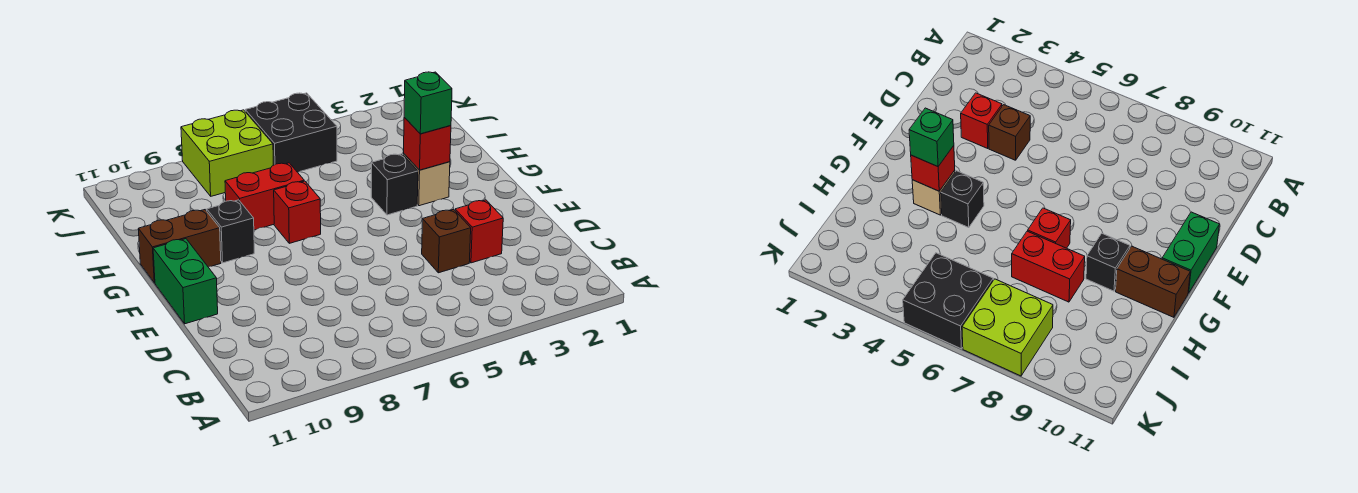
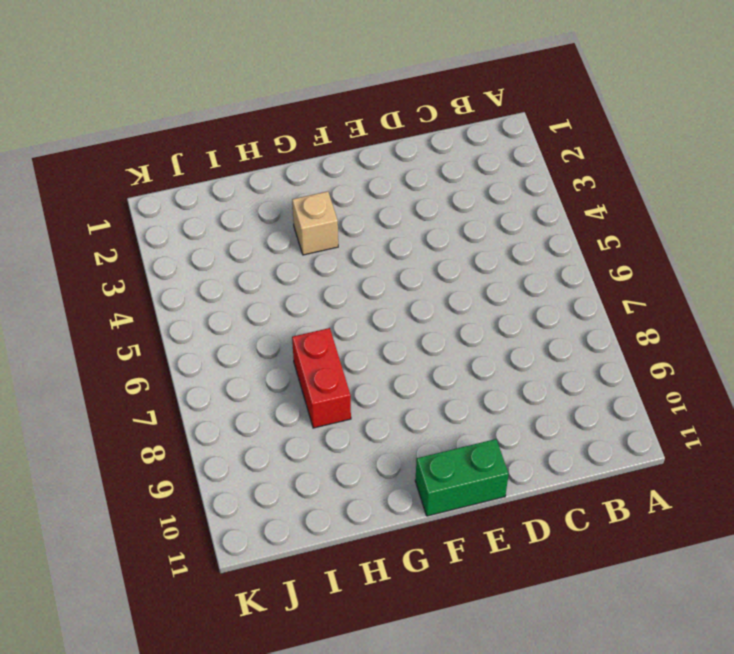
none -> red brick D3 level 1
none -> brown brick D4 level 1
none -> black brick G4 level 1

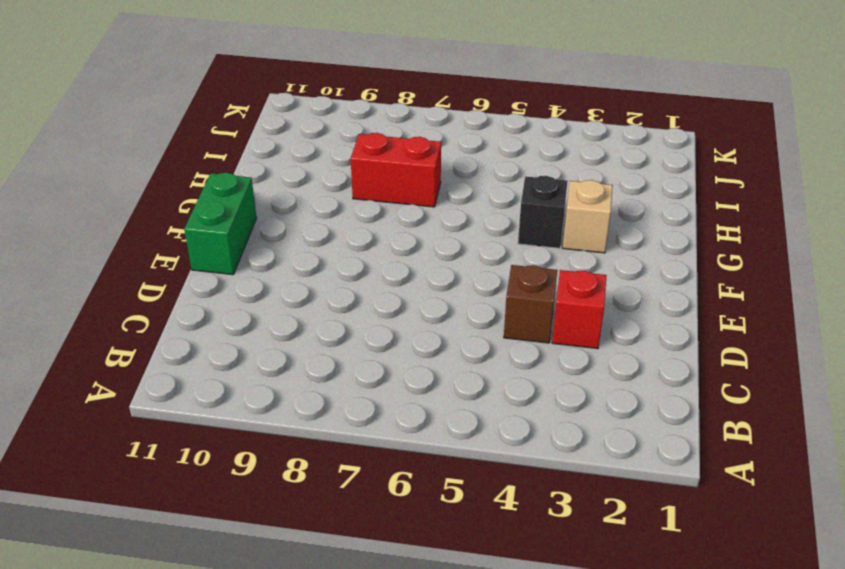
none -> red brick G7 level 1
none -> black brick G9 level 1
none -> brown brick G10:G11 level 1

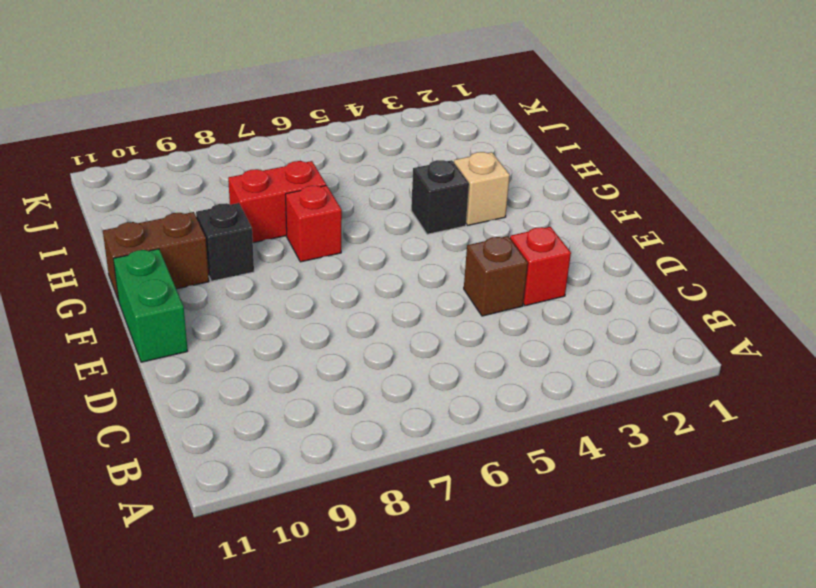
none -> black brick J5:K6 level 1
none -> lime brick J7:K8 level 1
none -> red brick G3 level 2

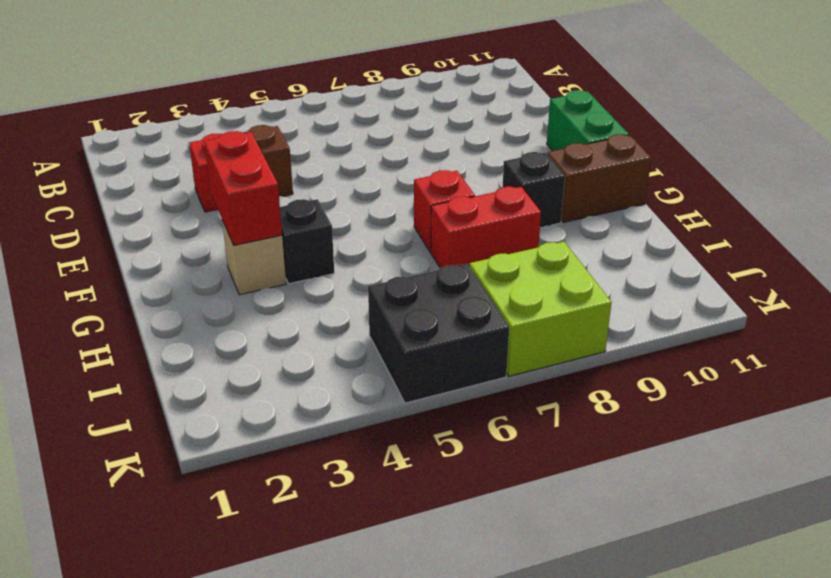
red brick F3:G3 level 2 -> red brick G3 level 2
none -> green brick G3 level 3

